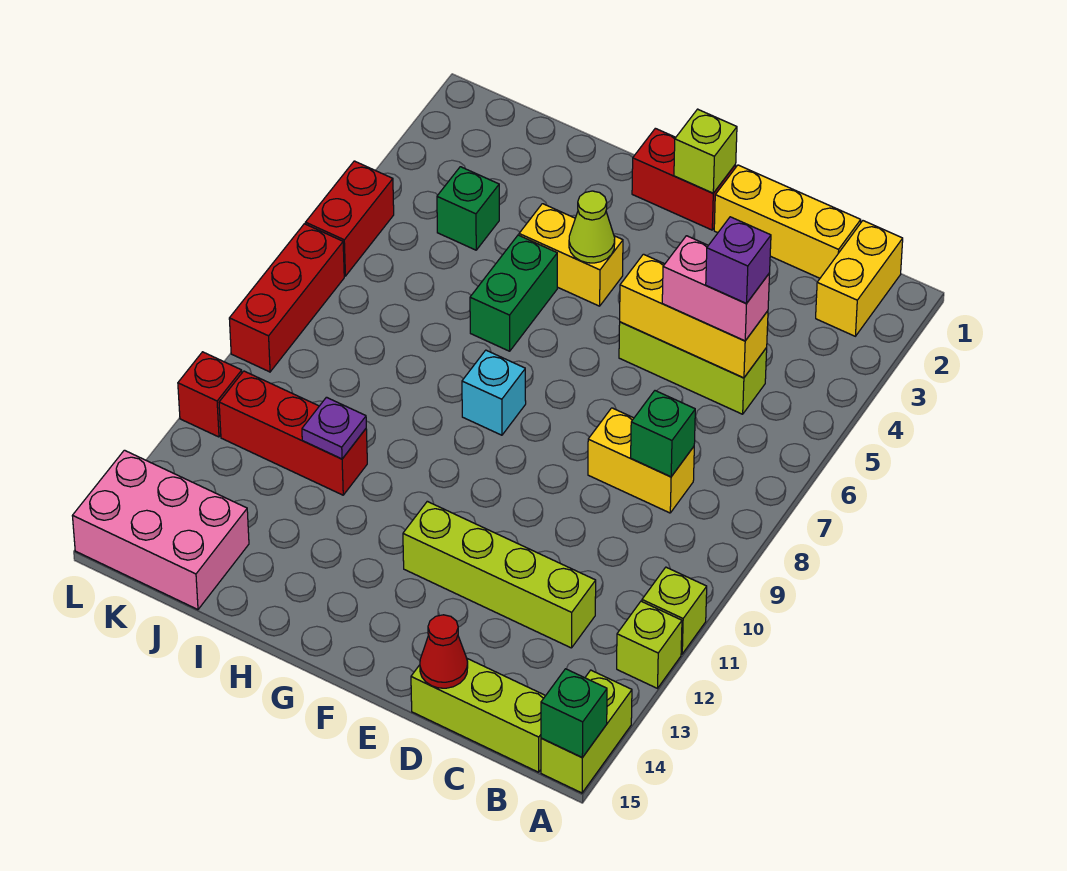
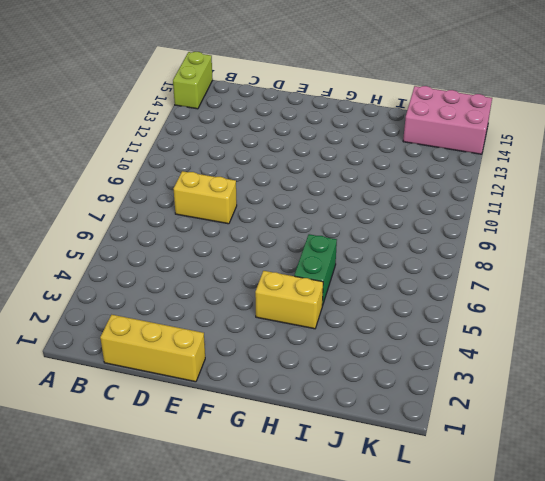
none -> lime brick A11 level 1
none -> lime brick A12 level 1
none -> yellow brick B1:B2 level 1

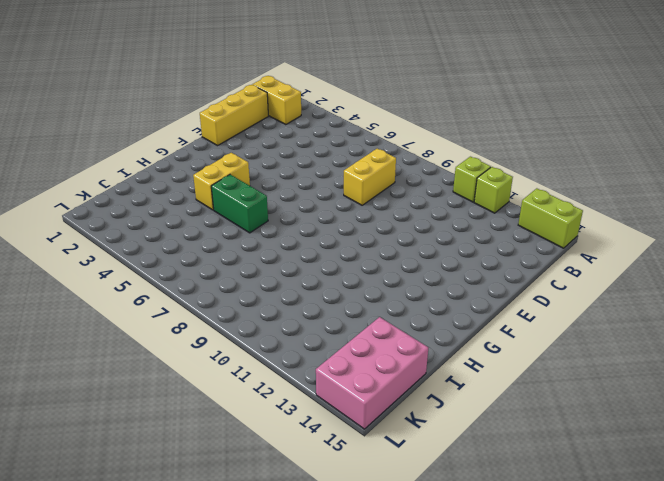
none -> lime brick B15:D15 level 1
none -> lime brick C5:E5 level 1
none -> lime brick C12:F12 level 1

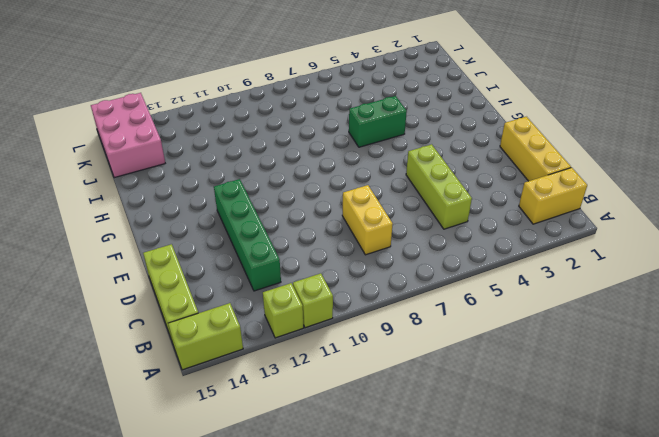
green brick C12:F12 level 1 -> lime brick C12:F12 level 1
none -> red brick F1:G1 level 1
none -> yellow brick G4:H4 level 1
none -> cyan brick G8 level 1

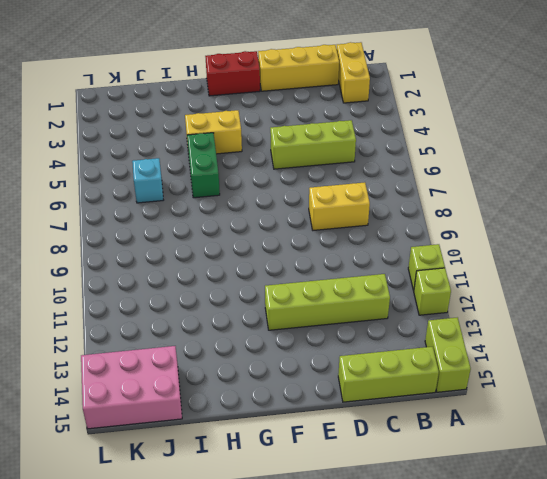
cyan brick J6 level 1 -> cyan brick G8 level 1
none -> red brick I11:K11 level 1
none -> green brick J4 level 1
none -> red brick L5:L6 level 1

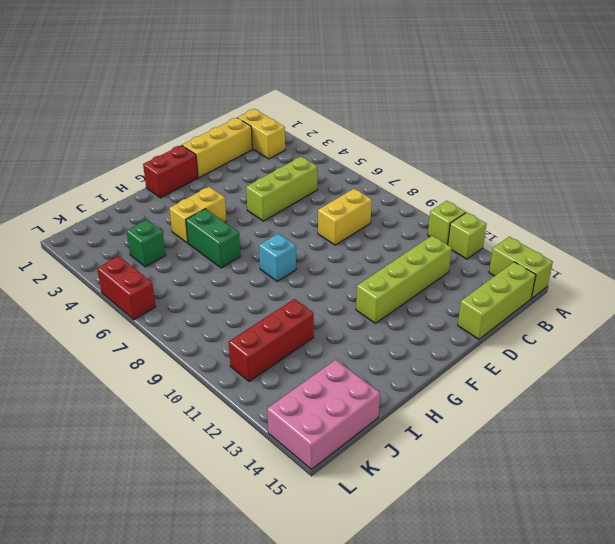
none -> red brick L7:L9 level 1
none -> red brick L11 level 1
none -> green brick A15 level 2

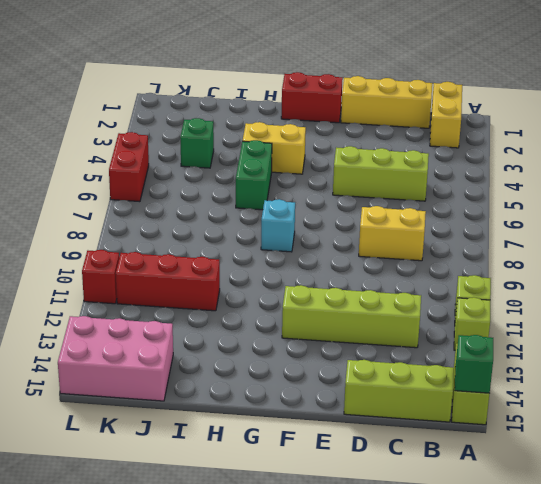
none -> red brick L7:L9 level 1
none -> yellow brick C5:E5 level 2
none -> green brick C8 level 2

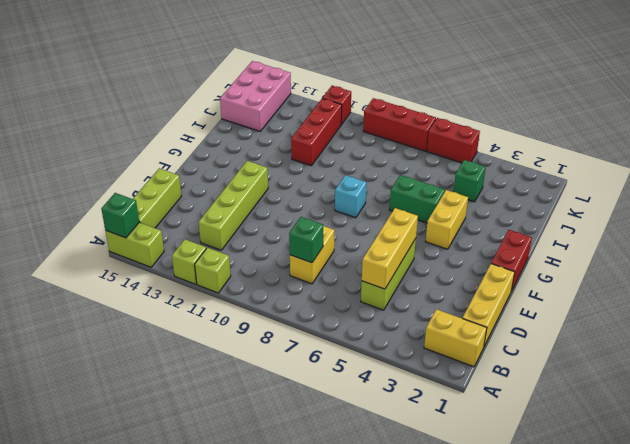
none -> red cone D15 level 2
none -> lime brick F1 level 2
none -> lime cone G4 level 2

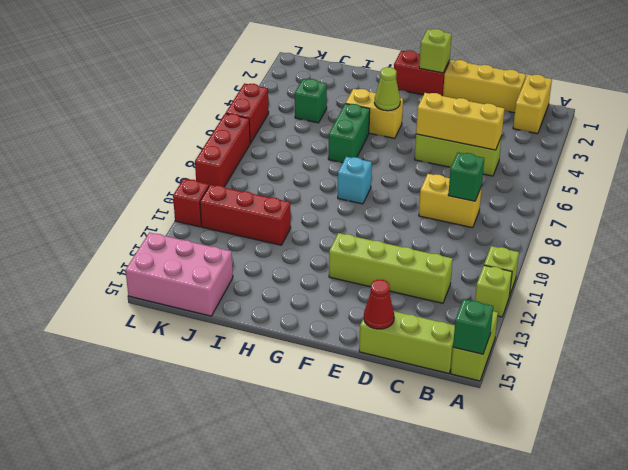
none -> purple plate I11 level 2
none -> pink brick C5:D5 level 3
none -> purple brick C5 level 4

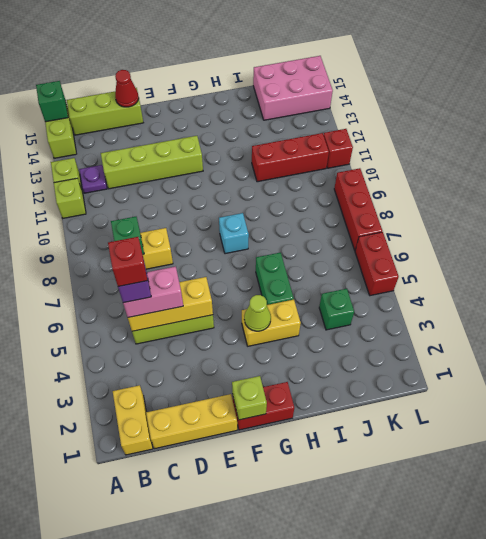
purple plate B12 level 1 -> purple plate I11 level 2
red brick C5 level 5 -> none

